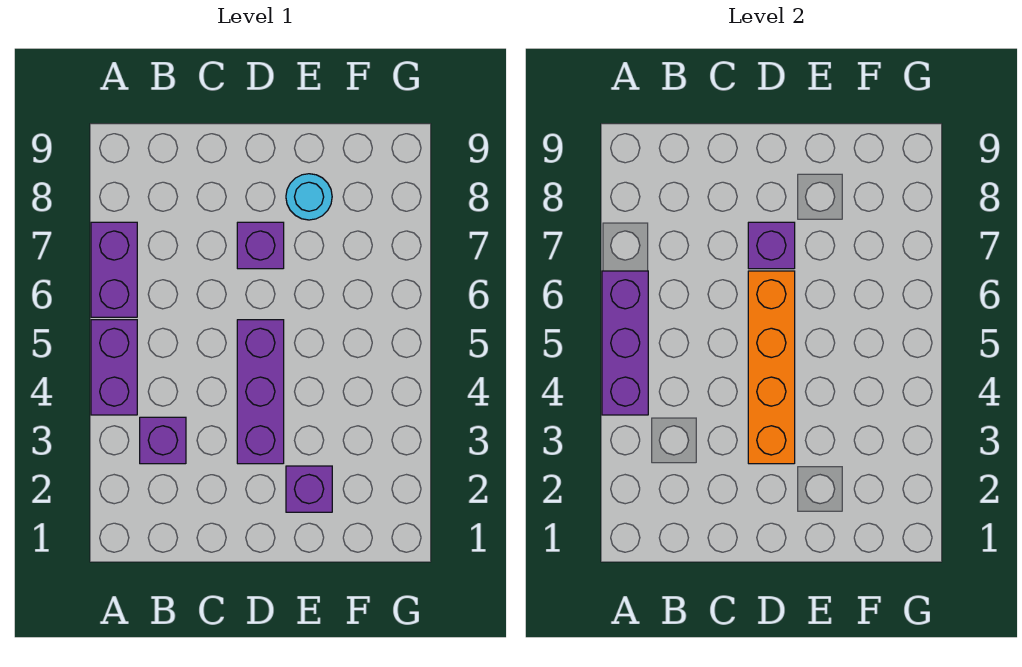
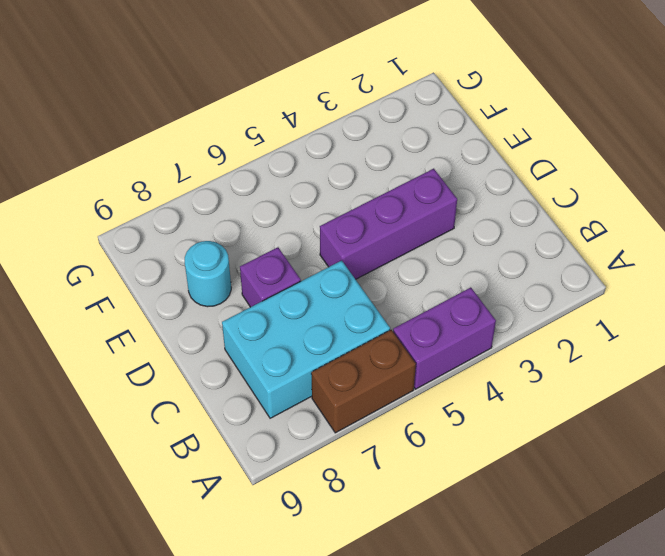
brown brick A6:A7 level 1 -> purple brick A6:A7 level 1
cyan brick B6:C8 level 1 -> none
none -> purple brick B3 level 1
none -> purple brick E2 level 1

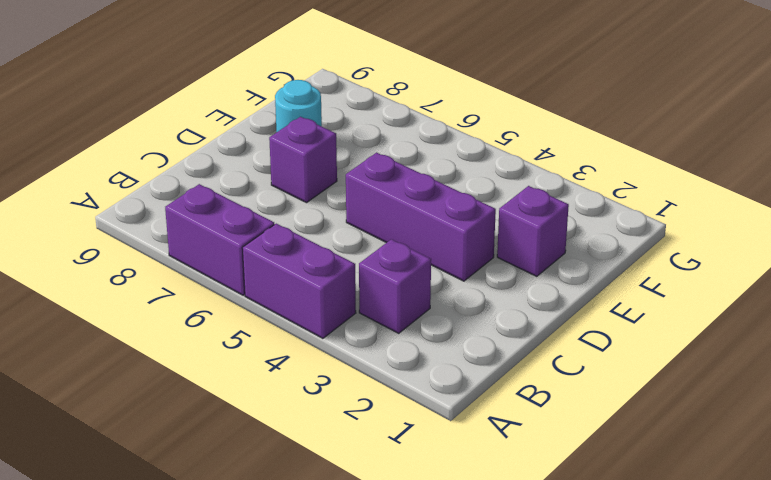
none -> purple brick A4:A6 level 2
none -> orange brick D3:D6 level 2

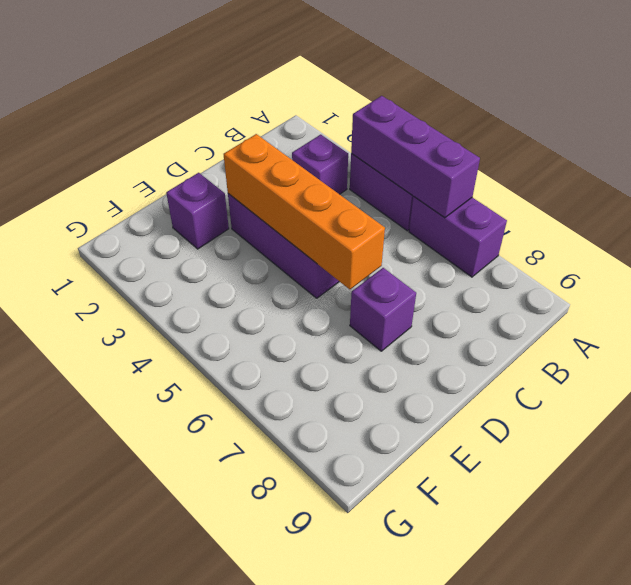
none -> cyan round brick E8 level 1
none -> purple brick D7 level 2

